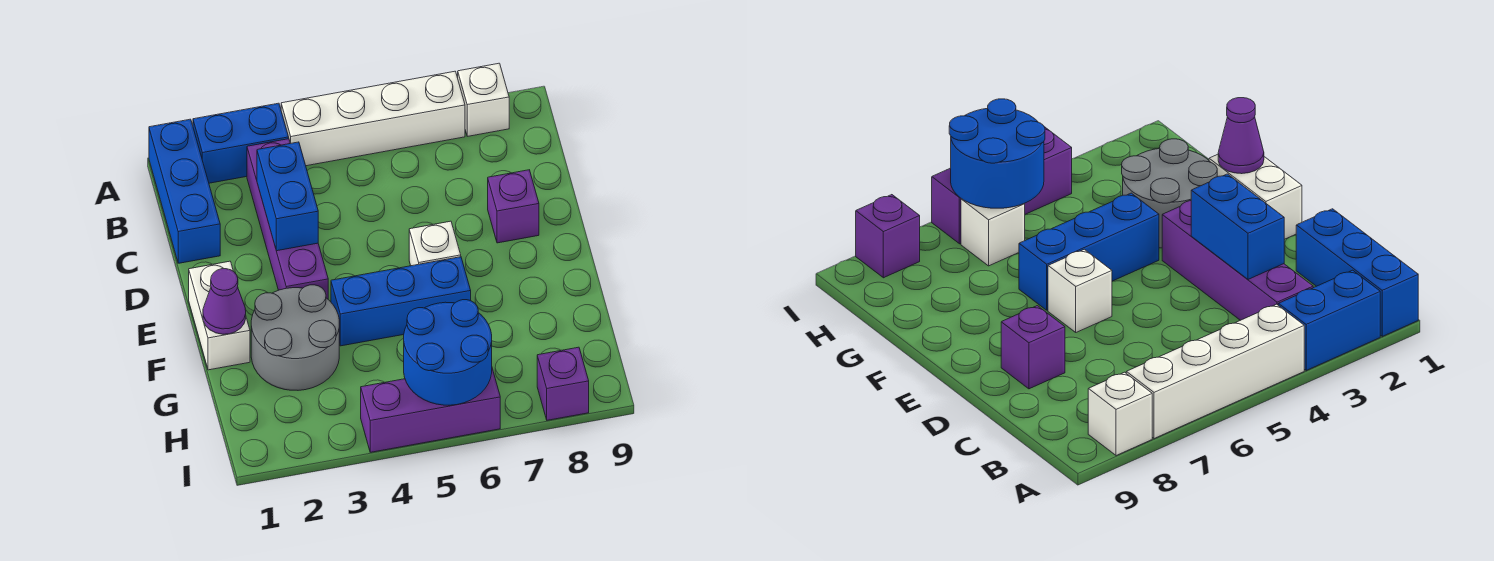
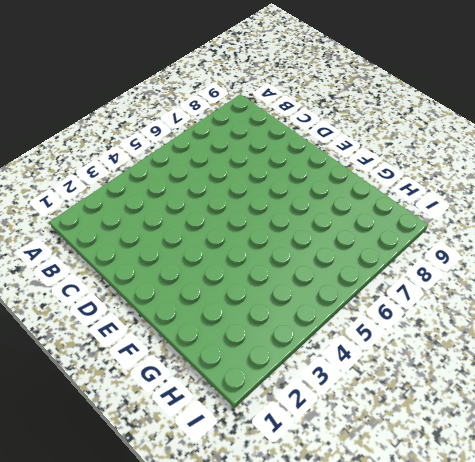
none -> blue brick A1:C1 level 1
none -> blue brick A2:A3 level 1
none -> white brick A4:A7 level 1

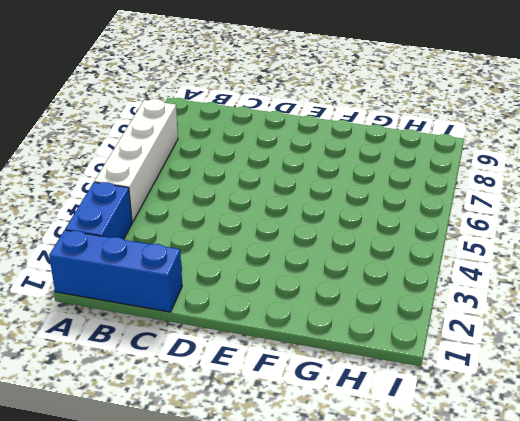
none -> white brick A8 level 1
none -> purple brick B3:E3 level 1
none -> purple brick D8 level 1

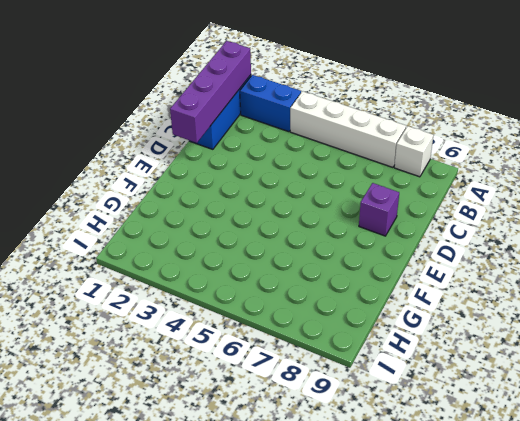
purple brick A1:D1 level 2 -> purple brick B3:E3 level 1
none -> white brick E1:F1 level 1
none -> white brick E6 level 1
none -> grey round brick F2:G3 level 1

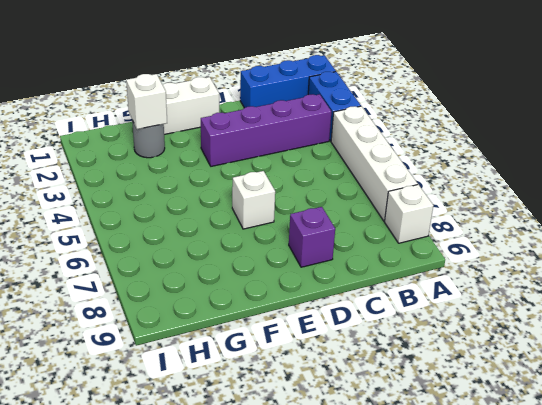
grey round brick G2 level 1 -> grey round brick F2:G3 level 1
white brick G2 level 2 -> white brick H6 level 1
none -> blue brick F4:F6 level 1
none -> purple brick I4:I6 level 1
none -> purple brick I8 level 1

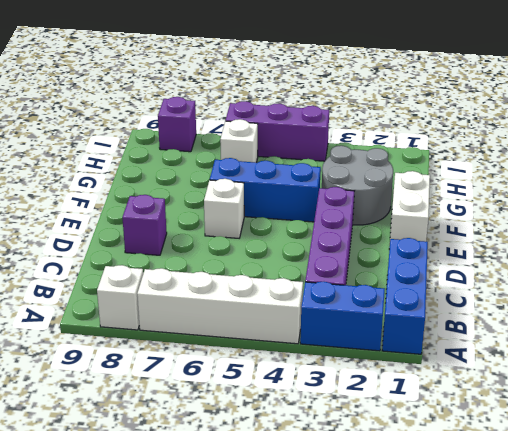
none -> blue brick C3:D3 level 2
none -> purple cone F1 level 2
none -> blue round brick H5:I6 level 2

